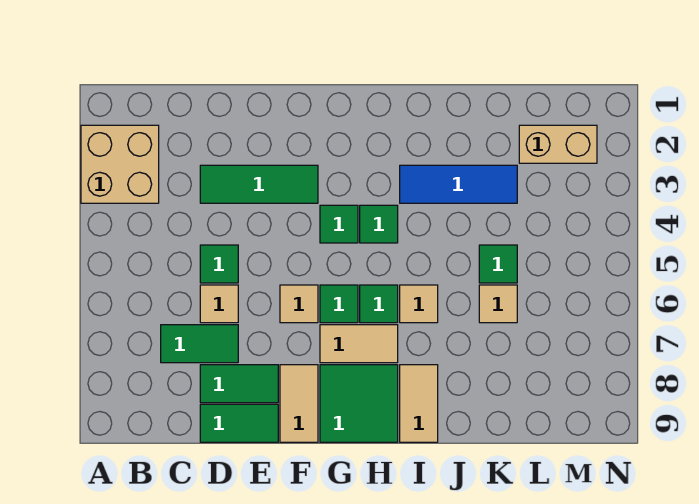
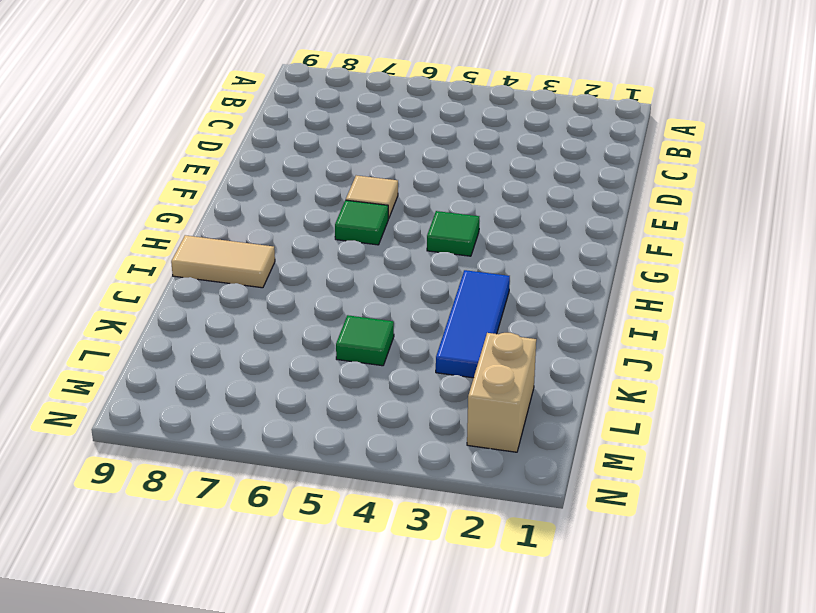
none -> tan brick A2:B3 level 1
none -> green tile C7:D7 level 1
none -> green tile D3:F3 level 1

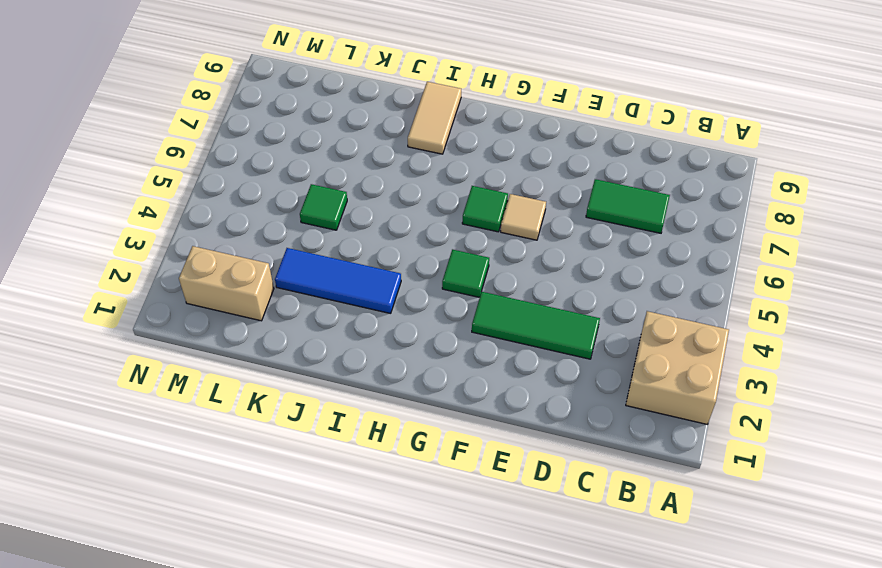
none -> green tile D5 level 1
none -> tan tile D6 level 1
none -> green tile D8:E8 level 1

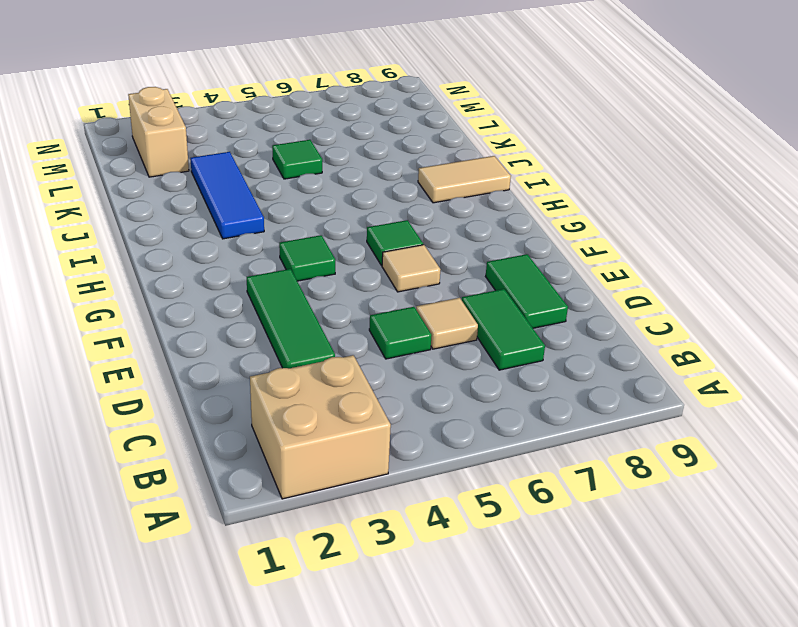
none -> green tile D9:E9 level 1
none -> tan tile F8:F9 level 1
none -> tan tile G7:H7 level 1

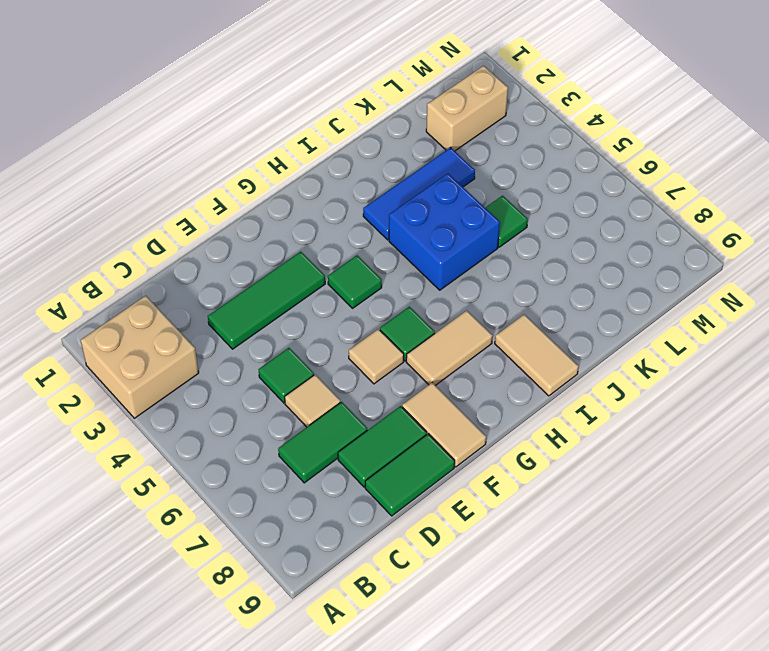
blue brick I4:J5 level 1 -> none
none -> green tile G8:H9 level 1
none -> green tile H4 level 1
none -> green tile H6 level 1

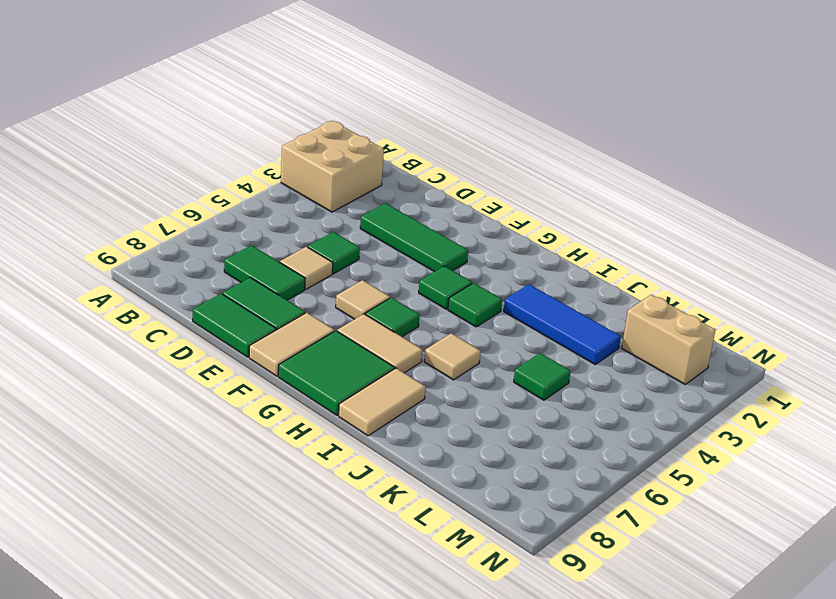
none -> green tile H6 level 1
none -> tan tile K6 level 1

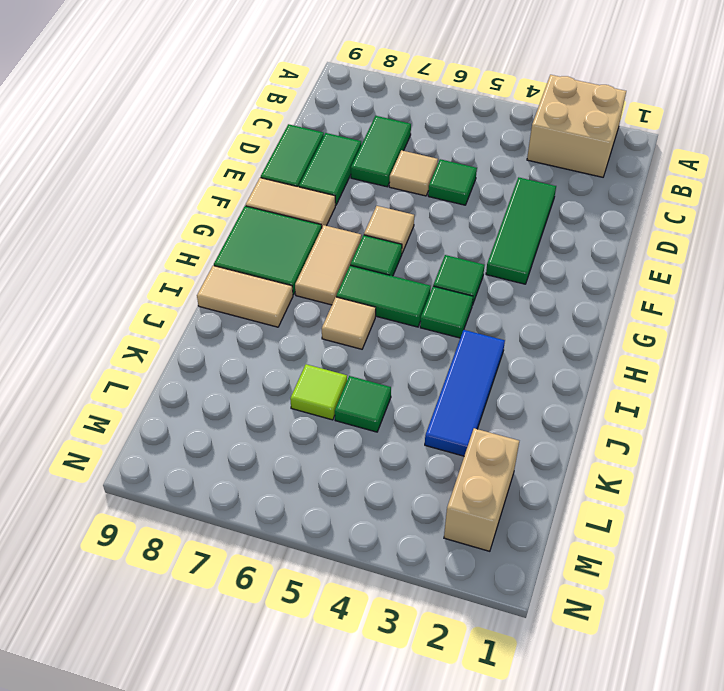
green tile H5:H6 level 1 -> green tile H6 level 1
lime tile K6 level 1 -> tan tile K6 level 1

